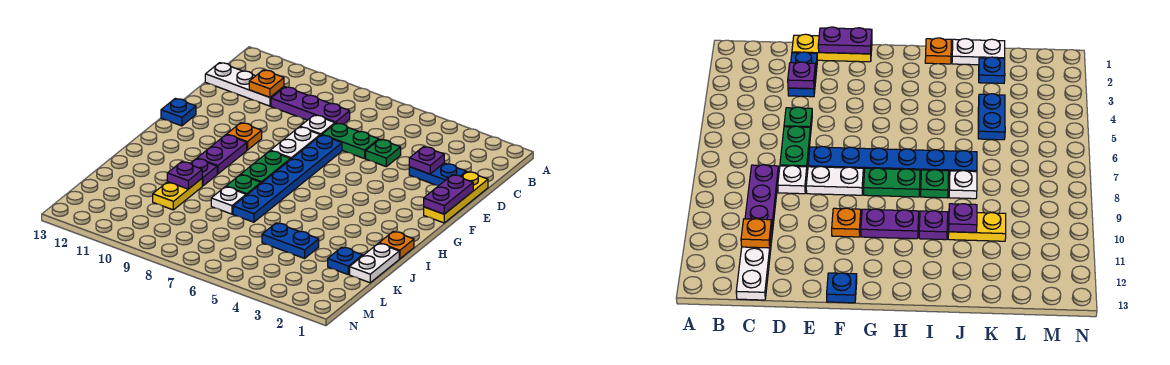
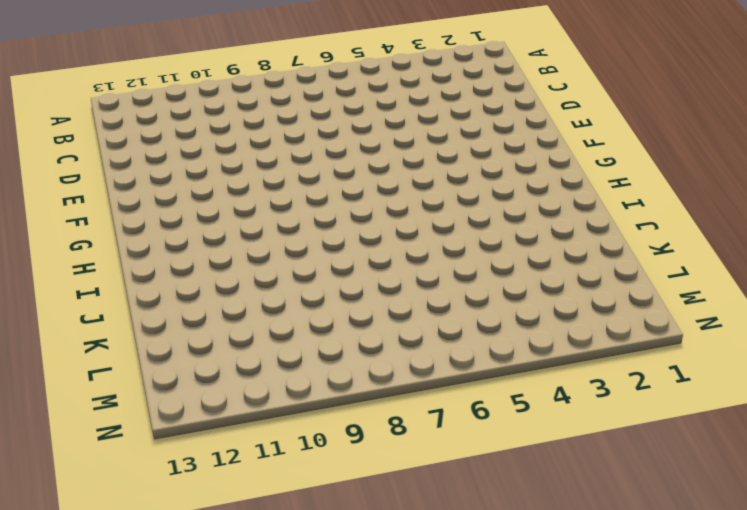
none -> purple plate C8:C10 level 1
none -> white plate C11:C13 level 1
none -> yellow plate D1:F1 level 1

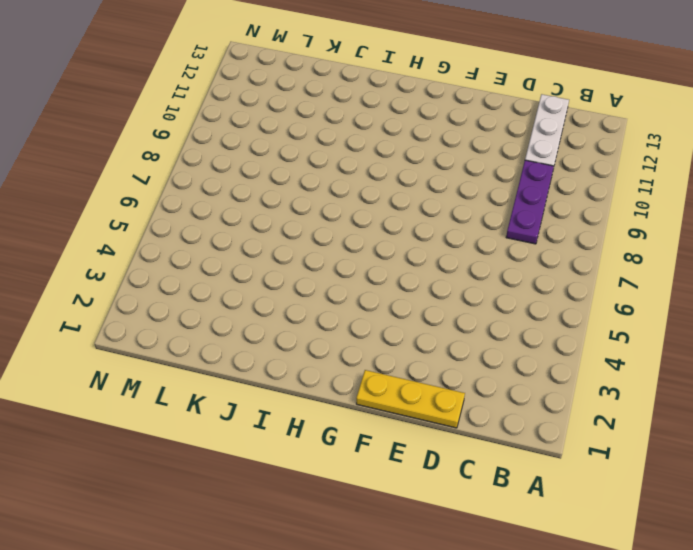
none -> blue plate D2:D3 level 1
none -> green plate D5 level 1
none -> green plate D6:D7 level 1

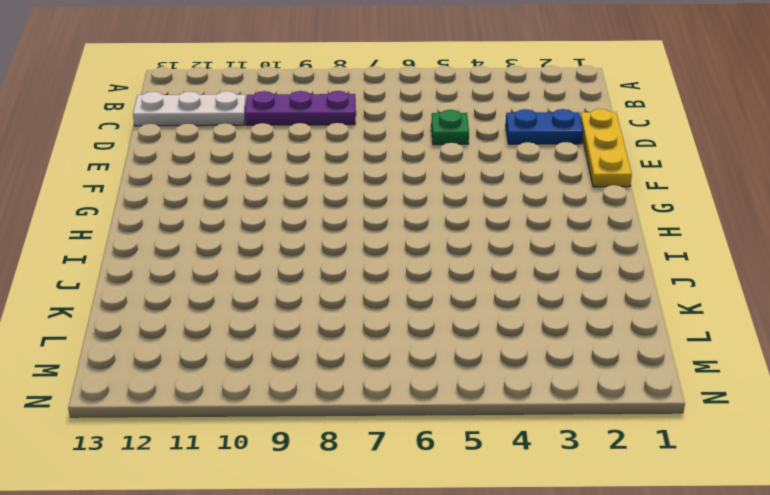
none -> green plate D6:D7 level 1
none -> white plate D8 level 1
none -> blue plate E7:J7 level 1

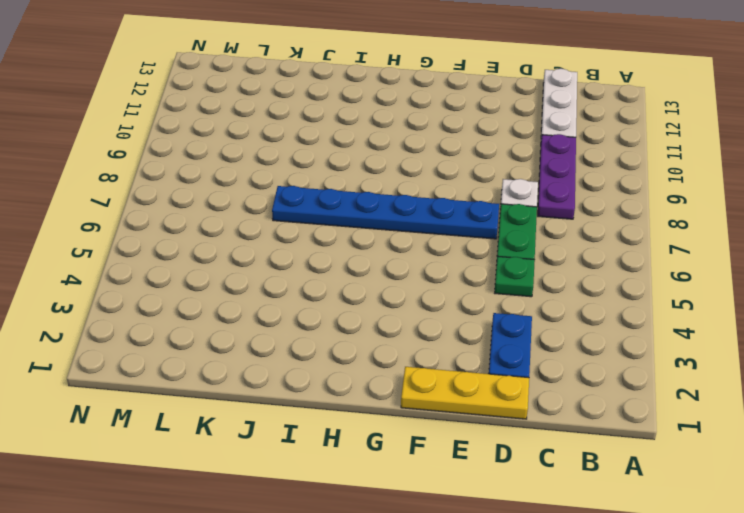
none -> white plate E8:F8 level 1
none -> orange plate F10 level 1
none -> blue plate F13 level 1

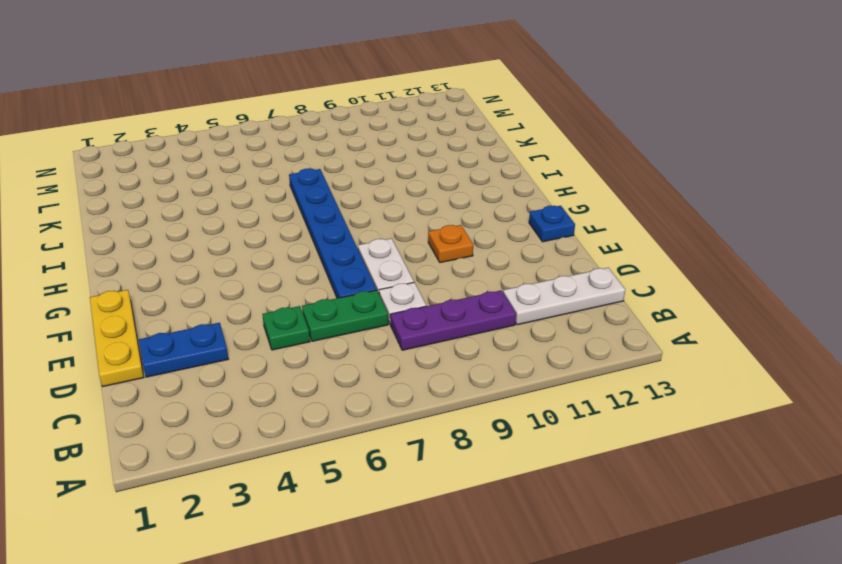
none -> green plate G8:H8 level 1
none -> purple plate G10:H10 level 1
none -> orange plate I1 level 1

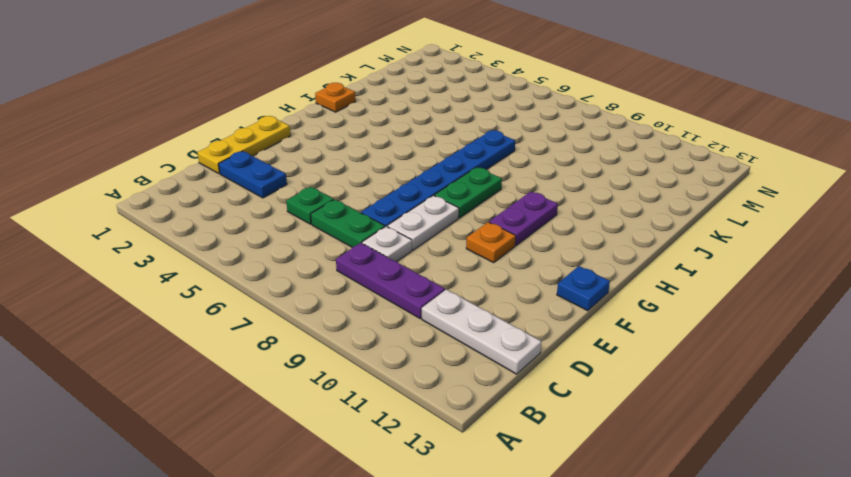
none -> green plate I8 level 1
none -> purple plate I10 level 1
none -> white plate J1:K1 level 1

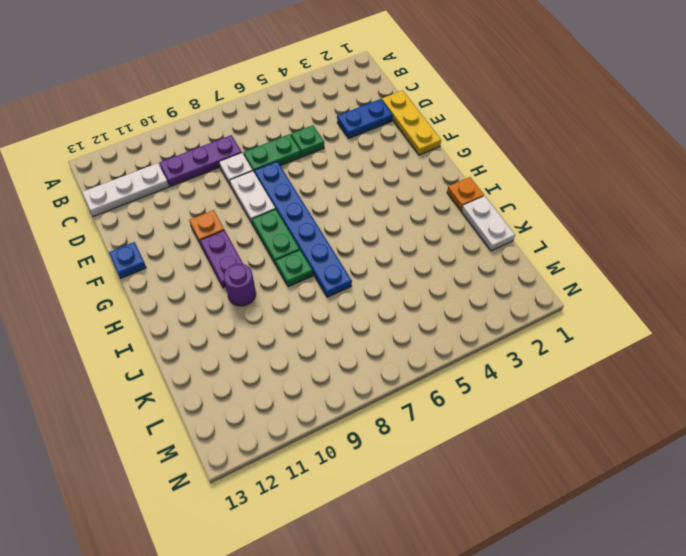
purple round brick I10 level 1 -> purple plate I10 level 1
none -> white plate J8 level 1
none -> yellow plate J10:K10 level 1
none -> blue plate K2 level 1

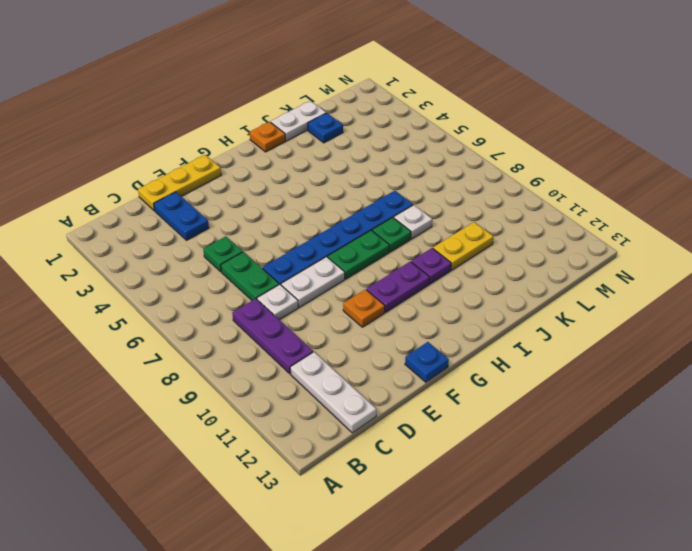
none -> blue plate K4:K5 level 1
none -> orange plate C11 level 2
none -> purple plate D3 level 2

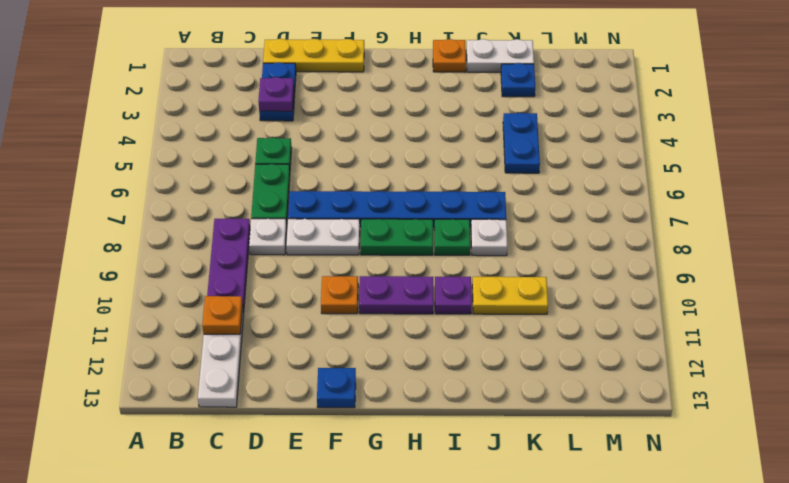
none -> purple plate E1:F1 level 2
none -> purple plate J10 level 2

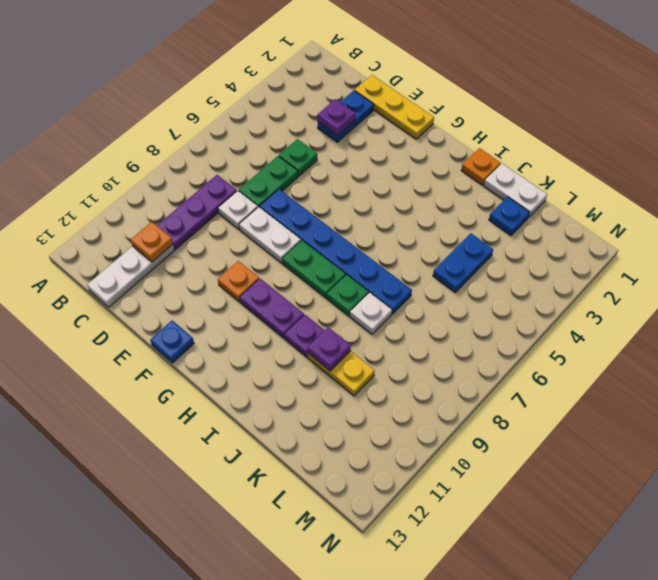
none -> purple plate E1:F1 level 2

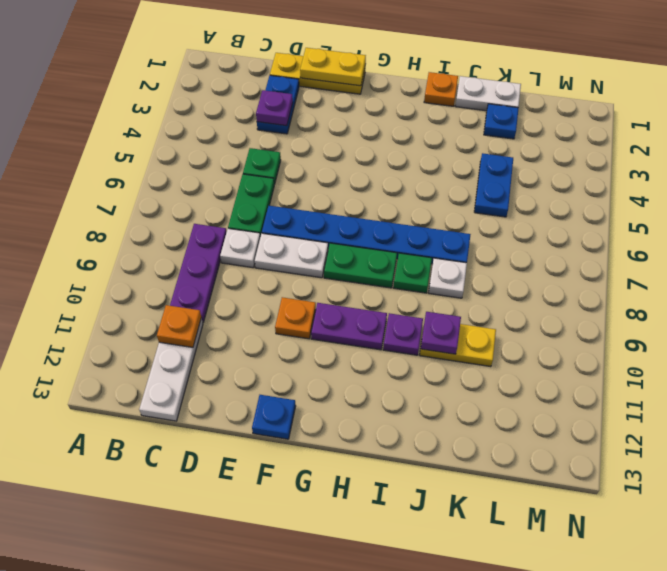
yellow plate E1:F1 level 2 -> purple plate E1:F1 level 2

